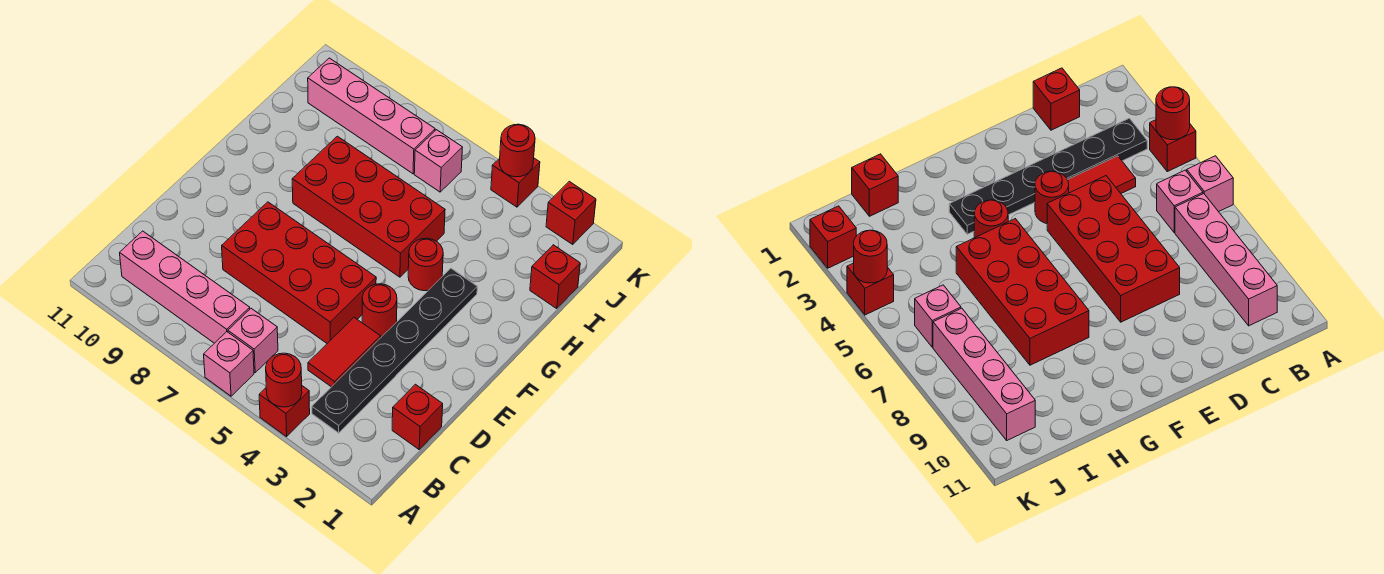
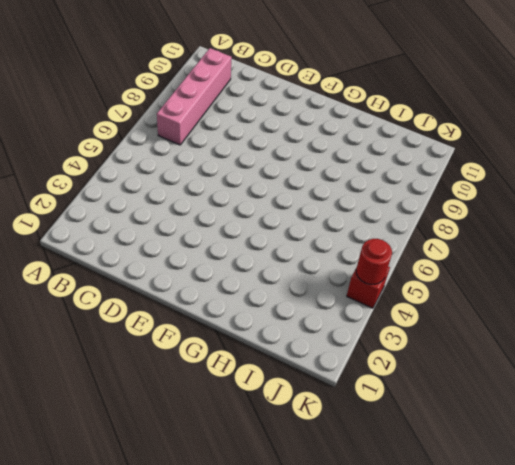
none -> red brick A4 level 1
none -> pink brick A6 level 1
none -> black plate B3:G3 level 1

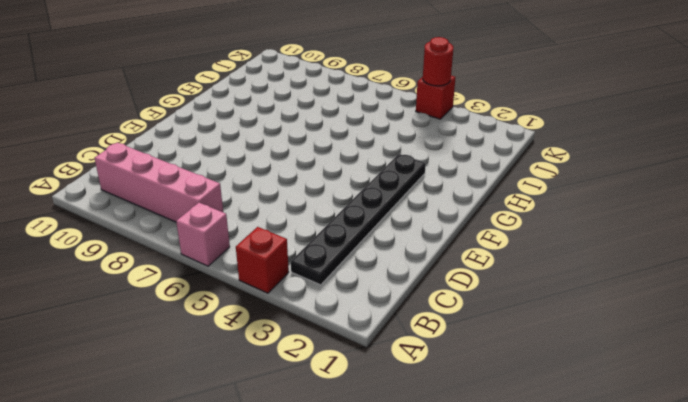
none -> pink brick B6 level 1
none -> red brick C1 level 1
none -> red tile C4:D4 level 1

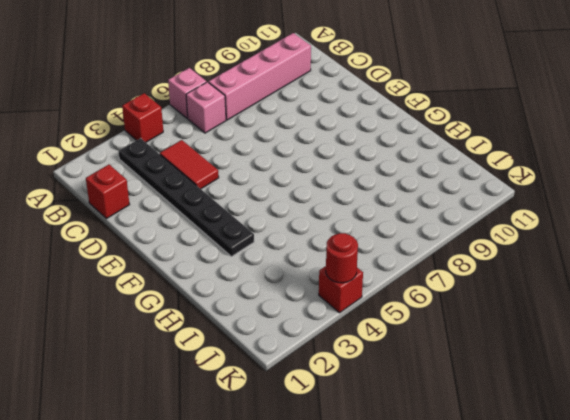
none -> red brick D5:E8 level 1
none -> red round brick E4 level 1
none -> red round brick G4 level 1

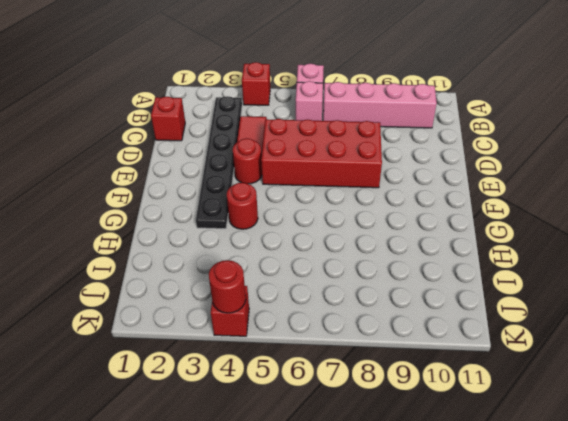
none -> red brick G5:H8 level 1
none -> red brick I1 level 1
none -> pink brick J6 level 1

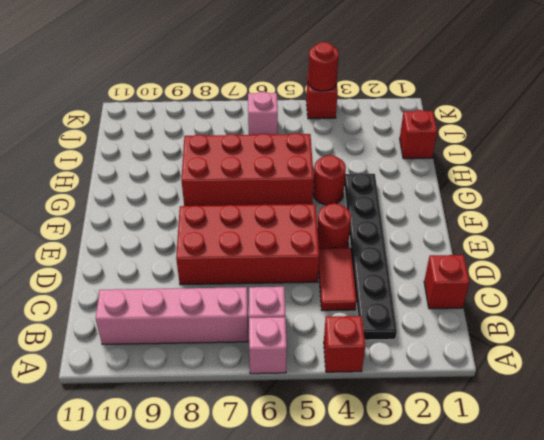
none -> pink brick J7:J10 level 1
none -> red brick K2 level 1
none -> red round brick A4 level 2

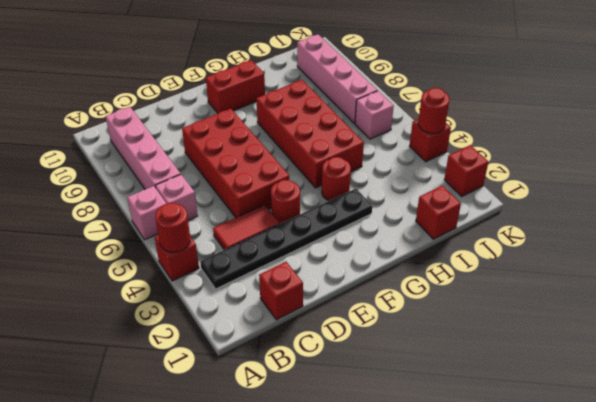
red brick F10:G10 level 1 -> none

